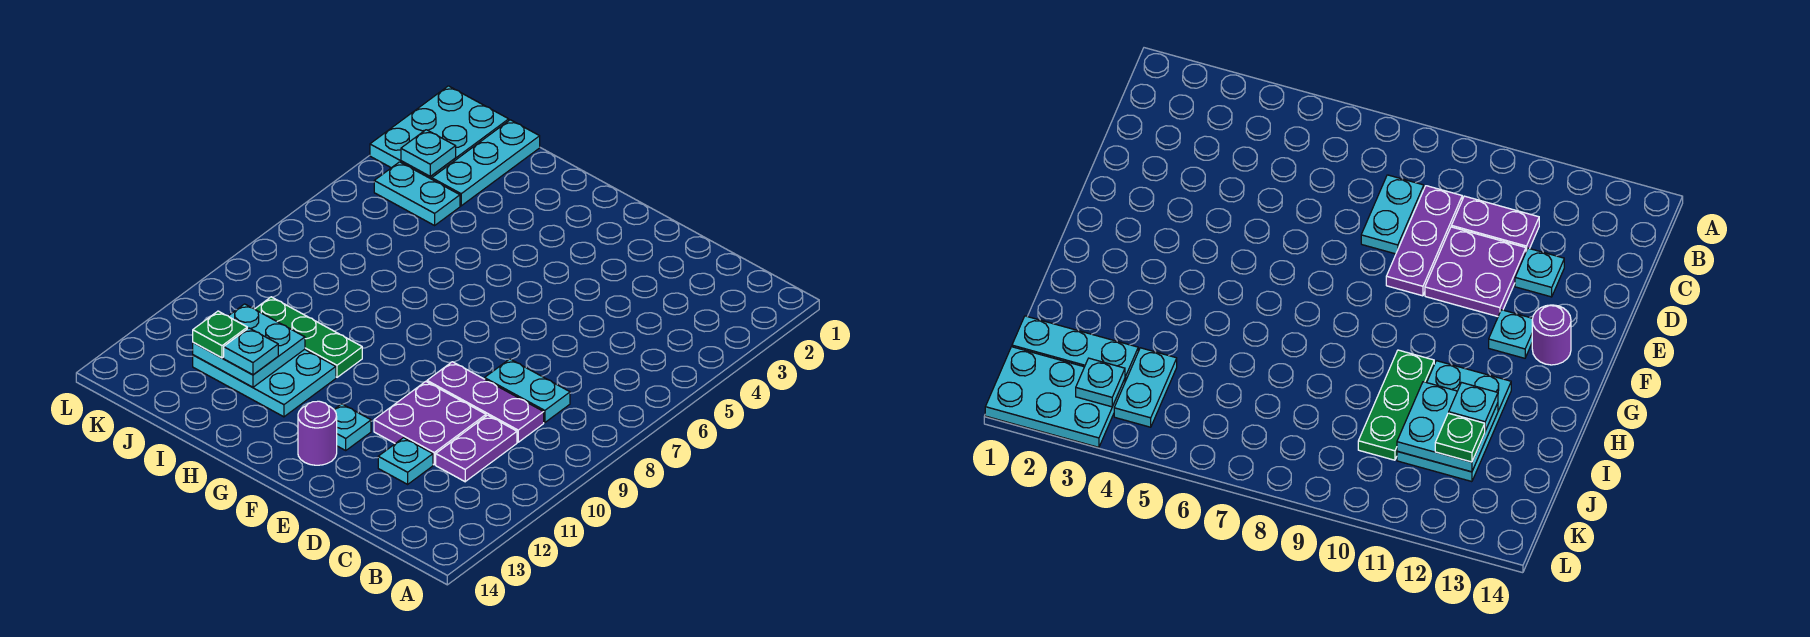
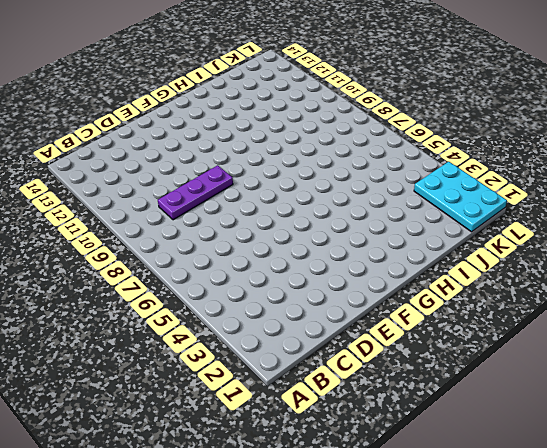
none -> cyan plate C8:D8 level 1
none -> purple plate C10:C11 level 1
none -> purple plate D10:E11 level 1

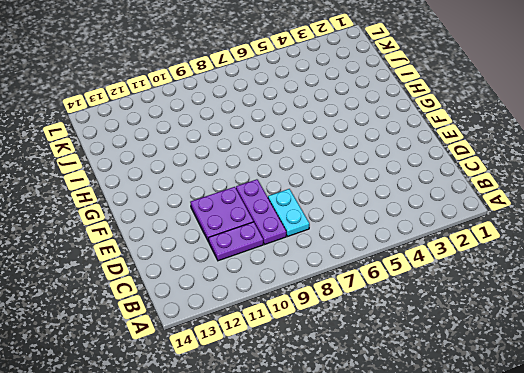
none -> cyan plate D12 level 1
none -> cyan plate F12 level 1
none -> purple round brick F13 level 1

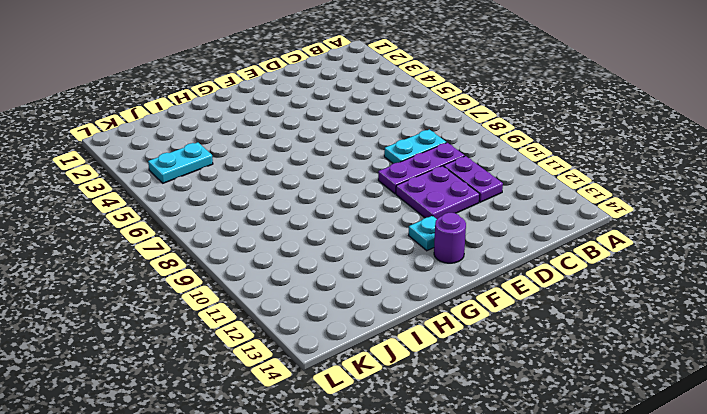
none -> cyan plate D12 level 1
none -> green plate H10:J10 level 1
none -> cyan plate H11:J12 level 1

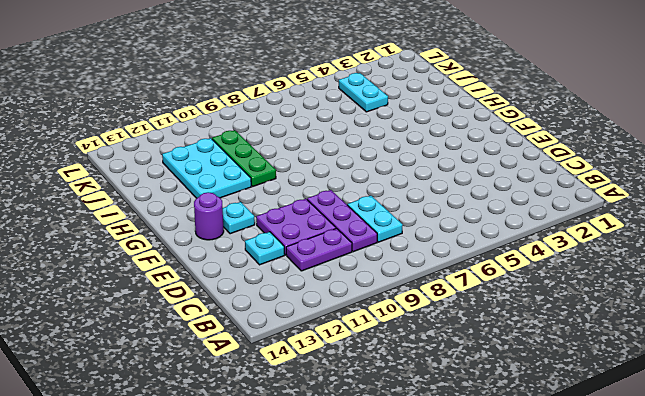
none -> cyan plate J1:J3 level 1
none -> cyan plate K1:L3 level 1
none -> cyan plate I11:J12 level 2

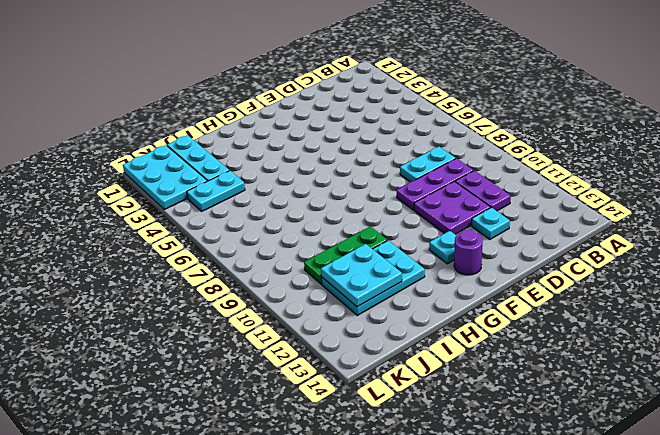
none -> cyan plate K3 level 2
none -> cyan plate I12 level 3
none -> green plate J12 level 3

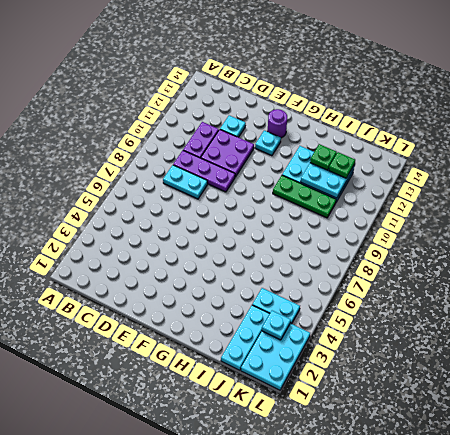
green plate I12 level 3 -> cyan plate I12 level 3

